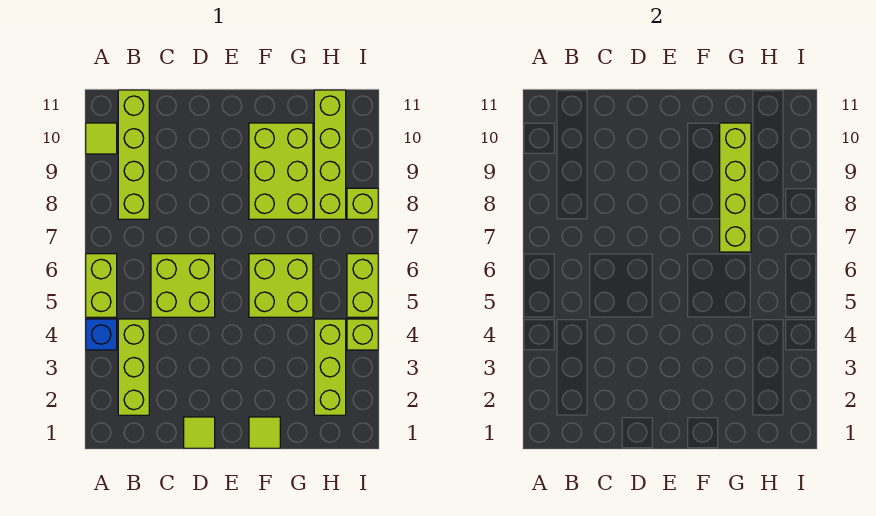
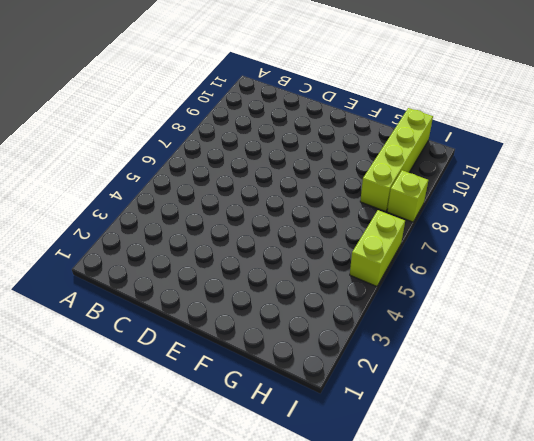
none -> blue brick A4 level 1
none -> lime brick A5:A6 level 1
none -> lime tile A10 level 1

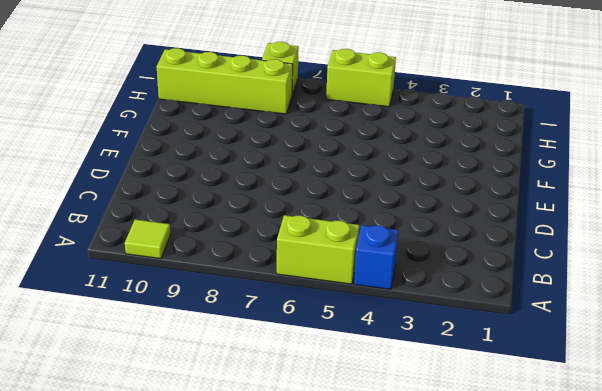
none -> lime brick B2:B4 level 1
none -> lime brick B8:B11 level 1
none -> lime brick C5:D6 level 1

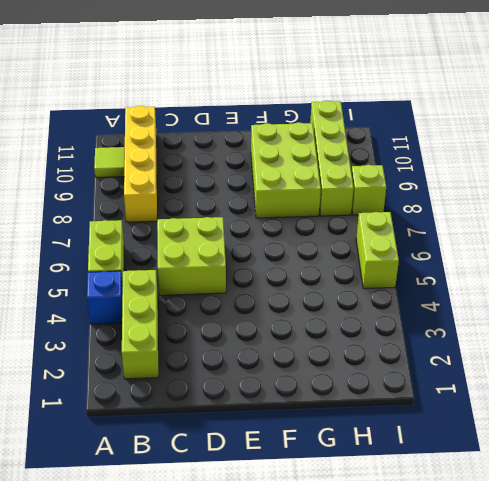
yellow brick B8:B11 level 1 -> lime brick B8:B11 level 1
none -> lime tile D1 level 1
none -> lime tile F1 level 1
none -> lime brick F5:G6 level 1

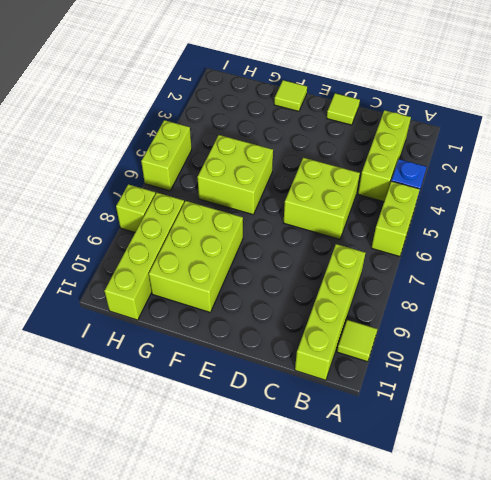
none -> lime brick H2:H4 level 1
none -> lime brick I4 level 1
none -> lime brick G7:G10 level 2

